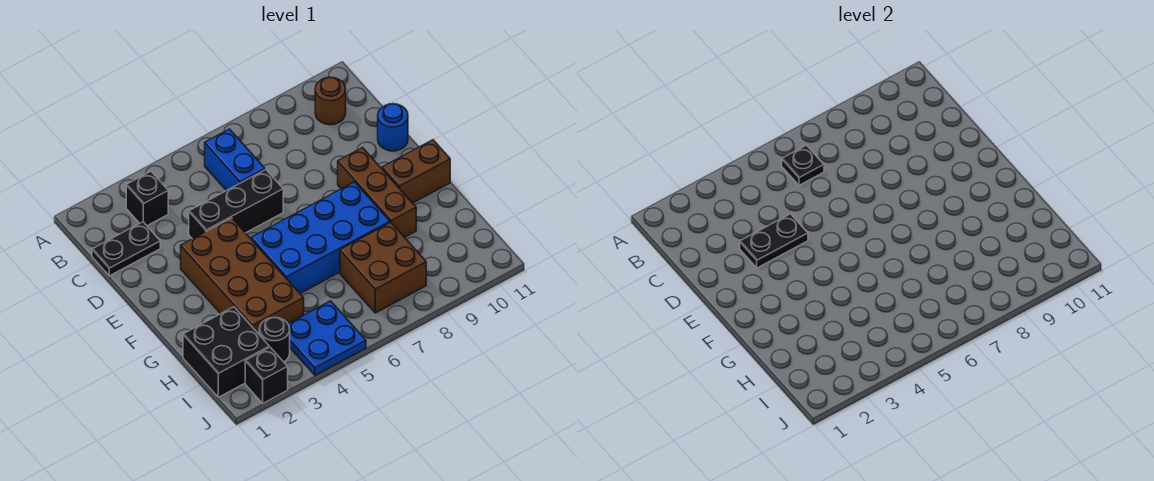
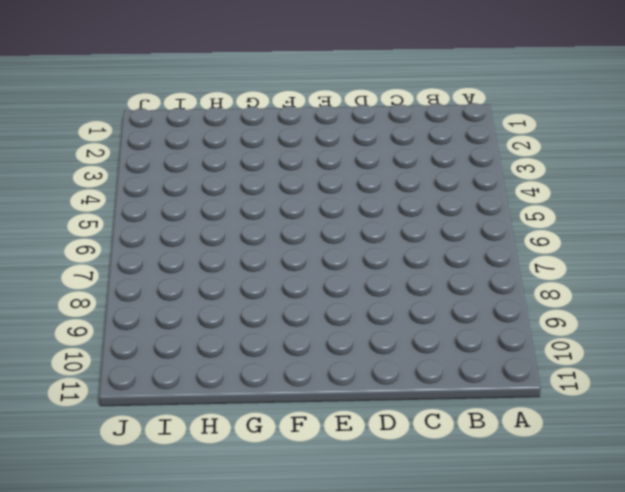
none -> black brick B3 level 1
none -> blue brick B6:C6 level 1
none -> brown round brick B10 level 1

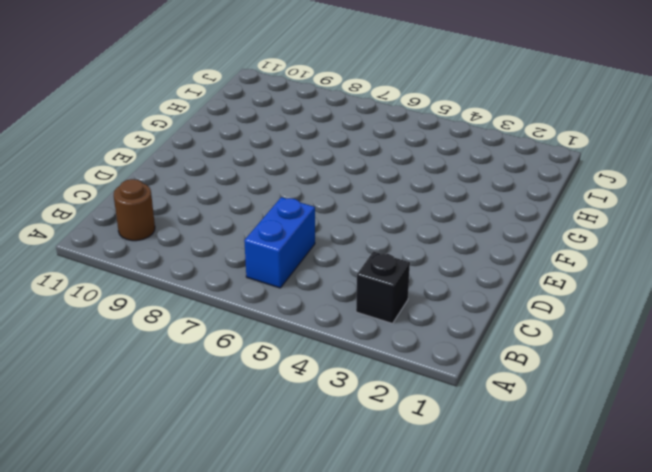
none -> black plate C1:C2 level 1
none -> black brick D4:D6 level 1
none -> blue round brick D11 level 1

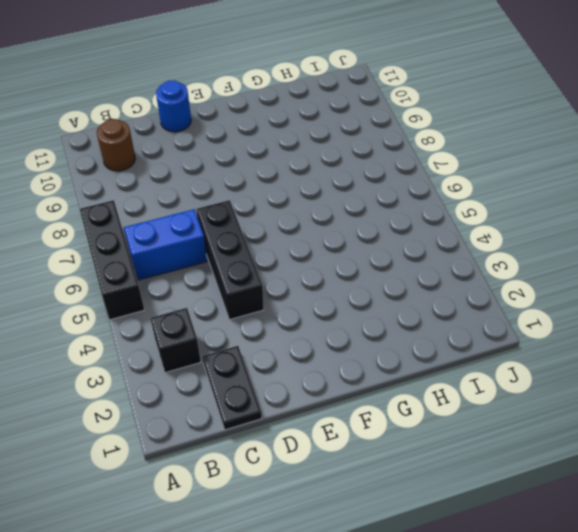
black brick A5:A7 level 1 -> none
none -> brown brick E3:H4 level 1
none -> brown brick E9:G9 level 1
none -> blue brick F5:G8 level 1

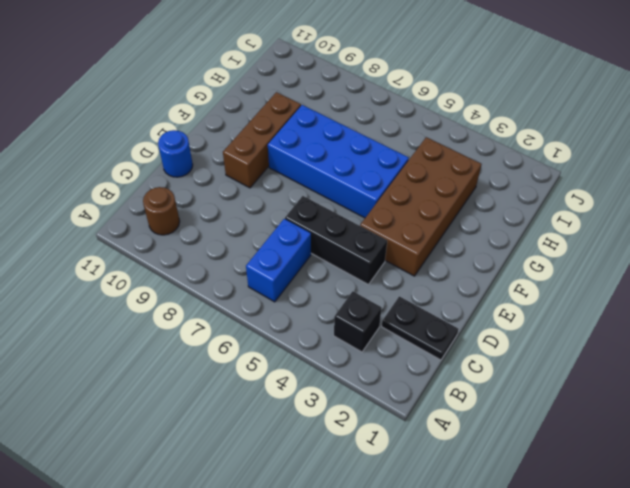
none -> brown brick F10:F11 level 1
none -> black brick H1:I2 level 1
none -> brown brick H7:I8 level 1

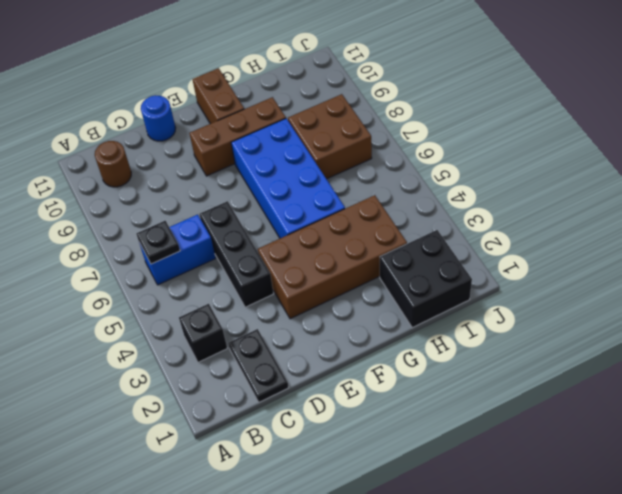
none -> black round brick I3 level 1
none -> blue plate I4:J5 level 1
none -> black brick J2 level 1

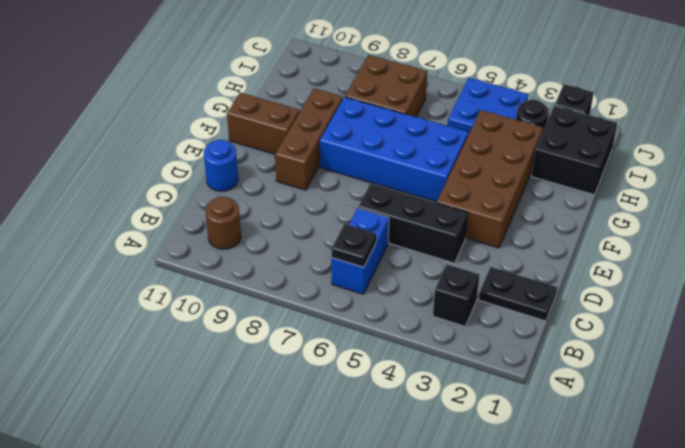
none -> black plate D3:D4 level 2

